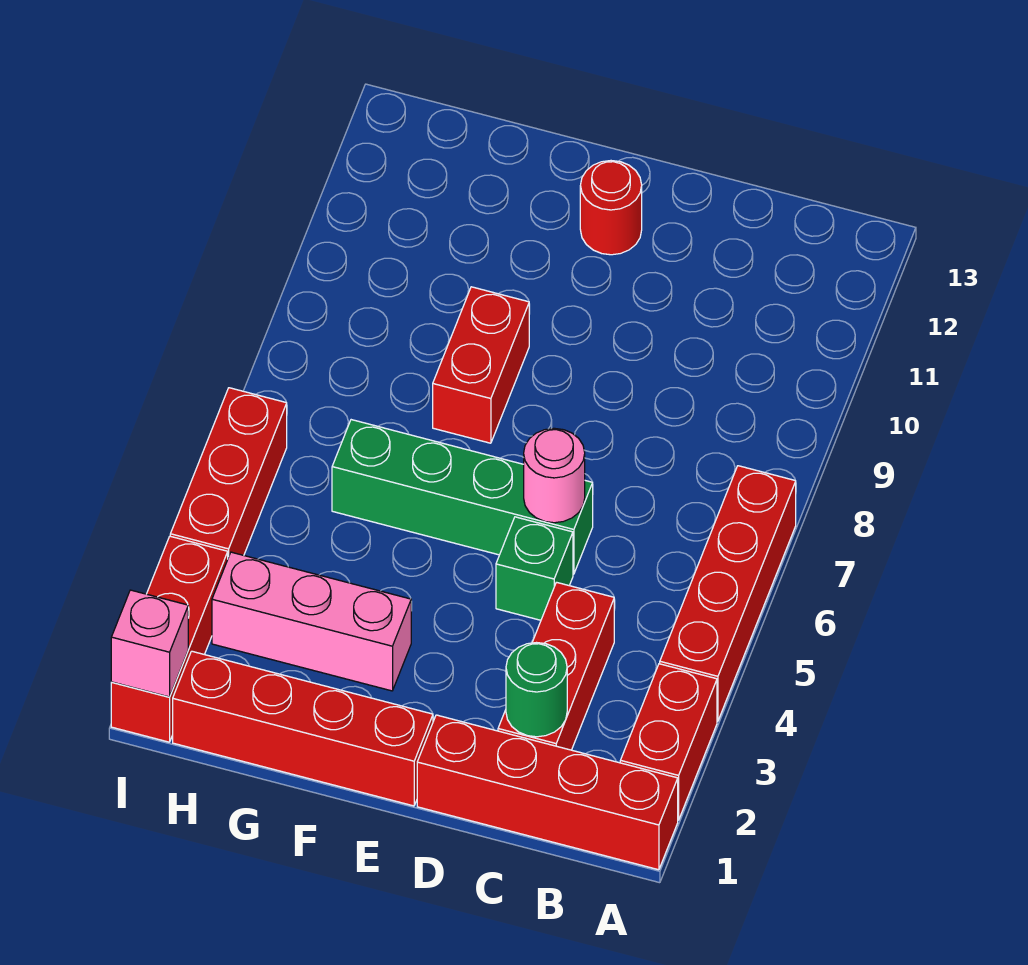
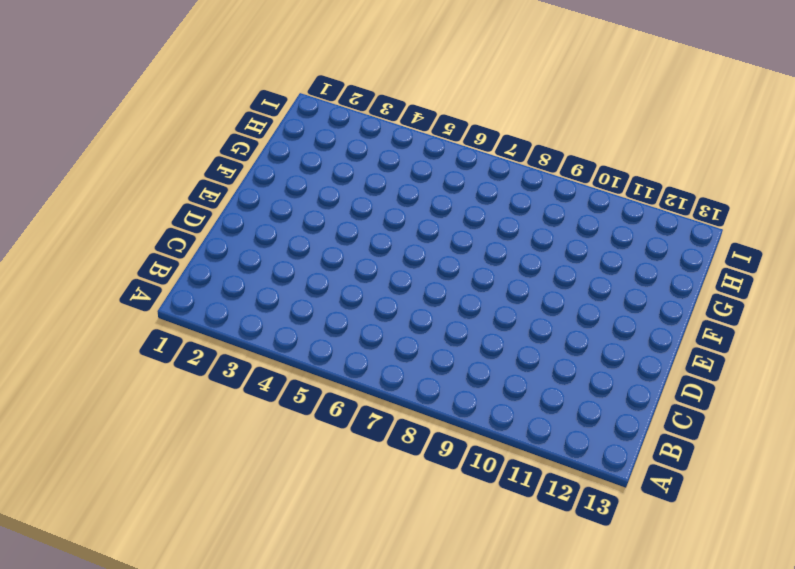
none -> red brick A1:D1 level 1
none -> red brick A2:A3 level 1
none -> red brick A4:A7 level 1

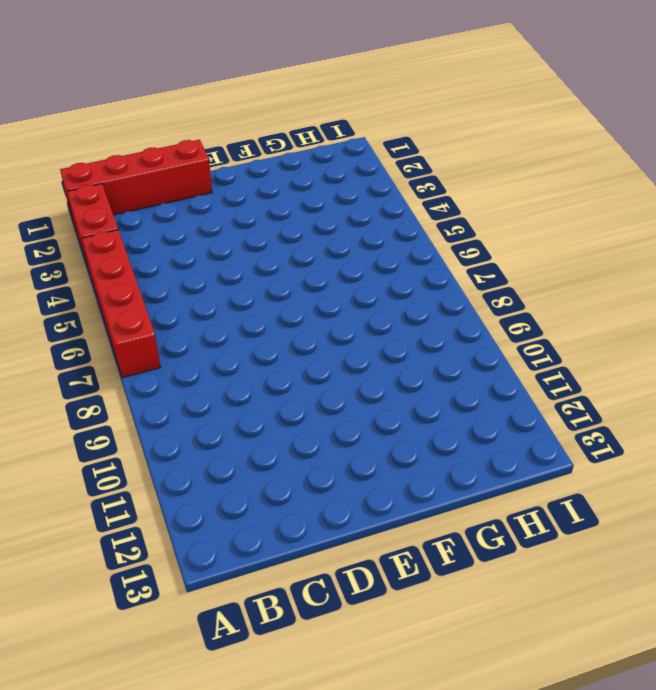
none -> red brick C2:C4 level 1
none -> green brick D5 level 1
none -> green brick D6:G6 level 1

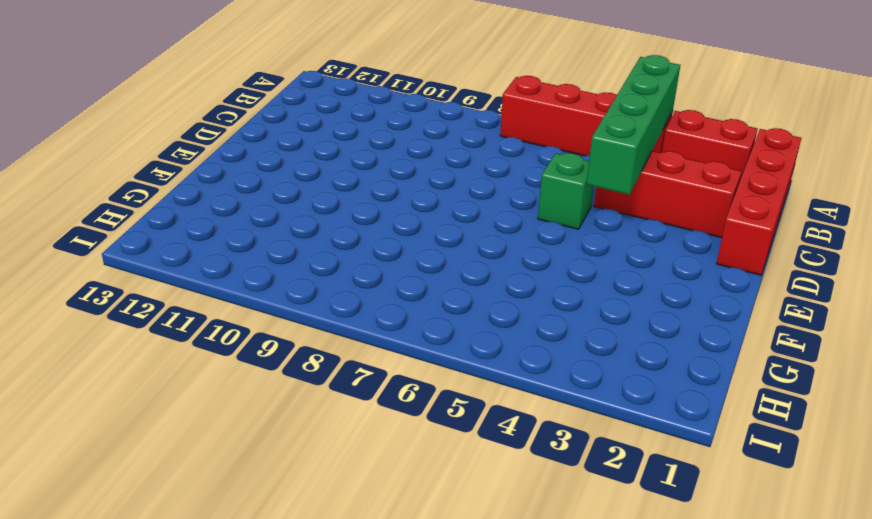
green brick A4:D4 level 2 -> green brick D6:G6 level 1
none -> red brick E1:H1 level 1
none -> red round brick E12 level 1
none -> pink brick F3:H3 level 1

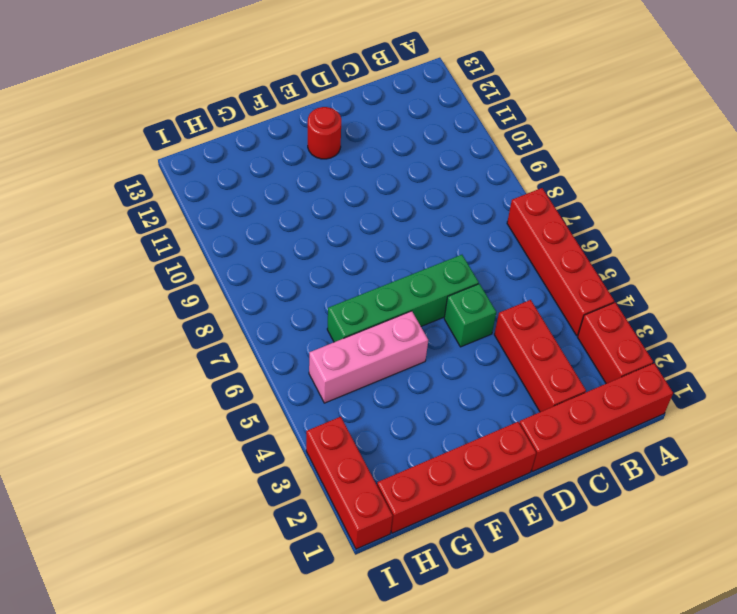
pink brick F5:H5 level 1 -> pink brick F3:H3 level 1
none -> red brick F8:F9 level 1
none -> red brick I4:I6 level 1
none -> green round brick C2 level 2

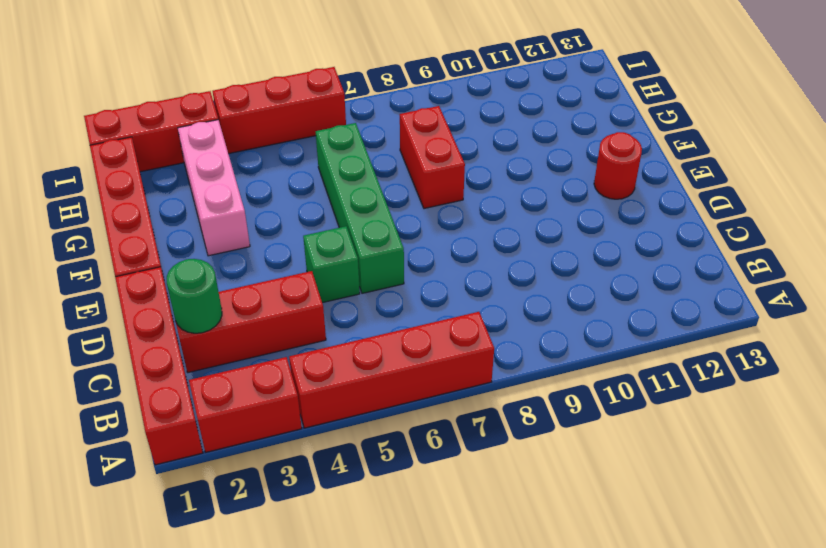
red brick F8:G8 level 1 -> red brick F8:F9 level 1
none -> pink round brick D6 level 2
none -> pink brick I1 level 2

